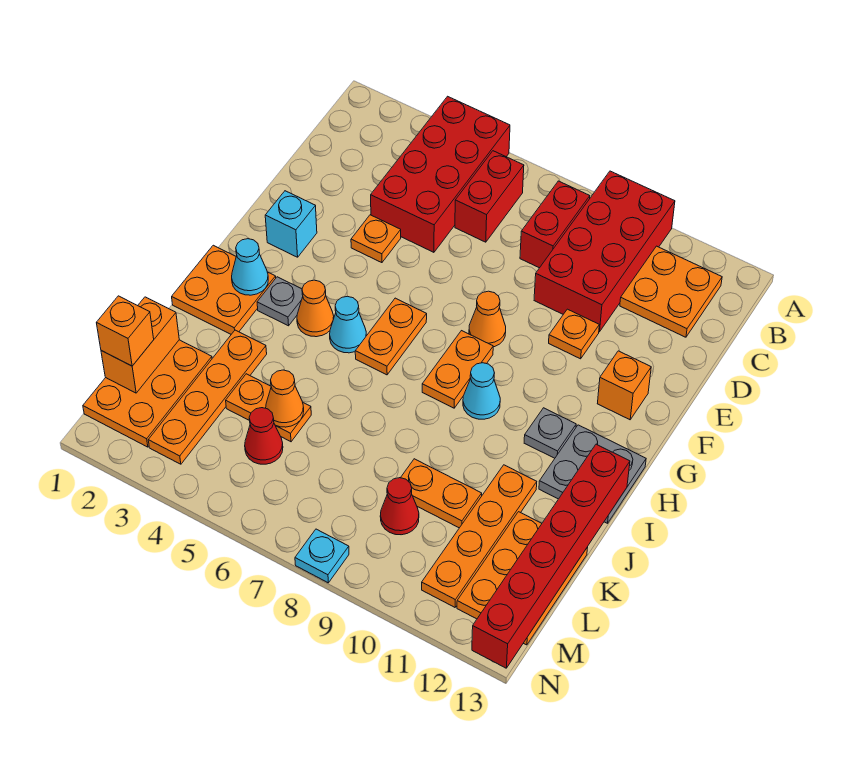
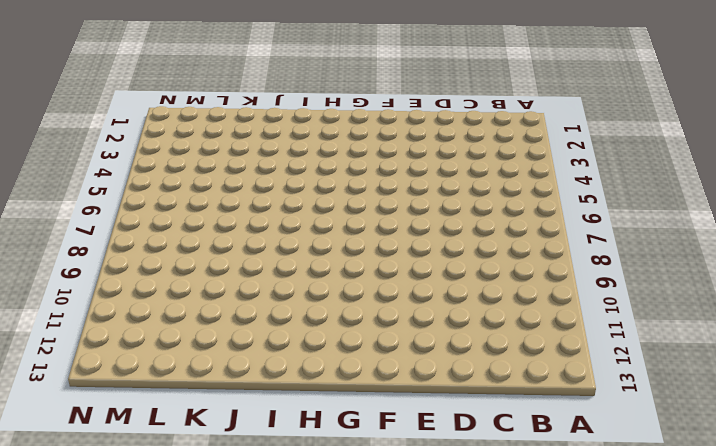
none -> red brick A4:D5 level 1
none -> red brick A9:D10 level 1
none -> red brick B6:C6 level 1
none -> red brick B8:C8 level 1

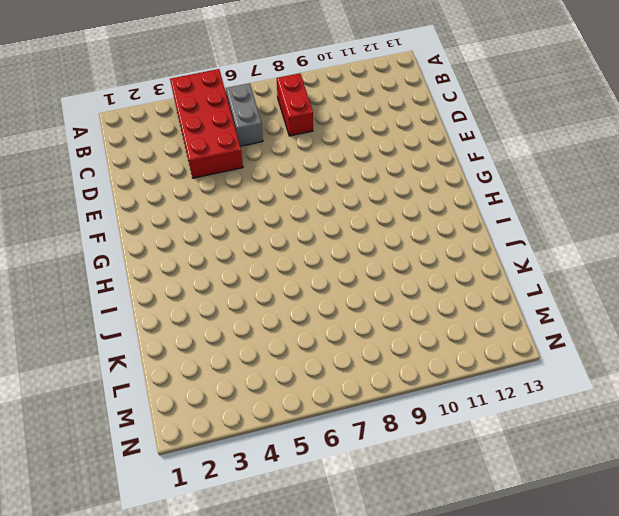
grey brick B6:C6 level 1 -> red brick B6:C6 level 1
none -> red brick A9:D10 level 1
none -> orange plate B11:C12 level 1
none -> orange plate E4 level 1
none -> orange plate E10 level 1

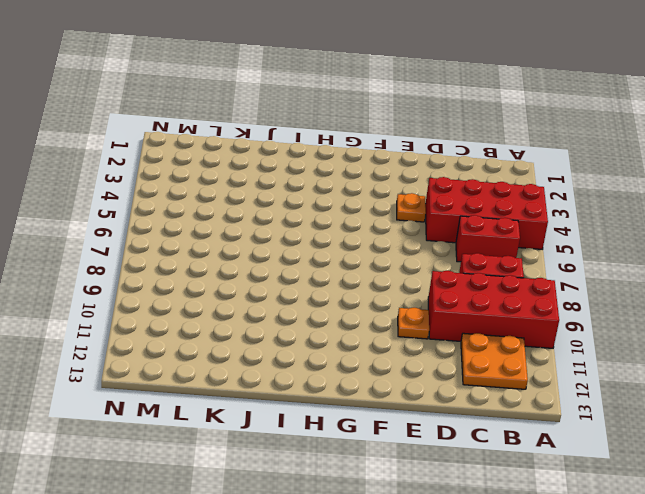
none -> cyan brick F2 level 1
none -> orange cone F8 level 1
none -> orange brick F12 level 1
none -> orange plate G6:H6 level 1

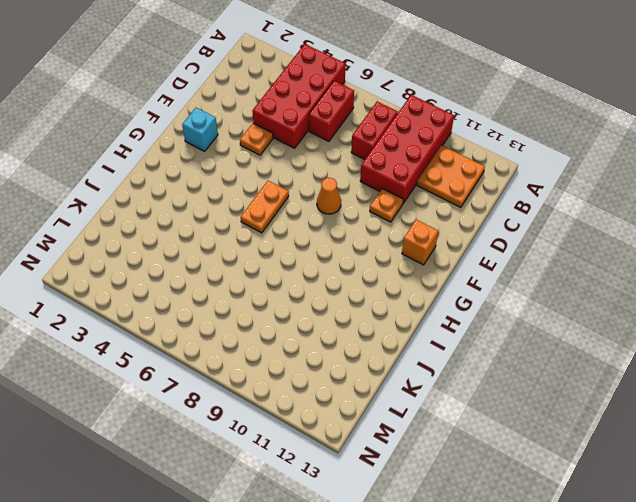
none -> orange plate G8:H8 level 1
none -> orange plate H1:I2 level 1
none -> grey plate H3 level 1
none -> orange cone H4 level 1

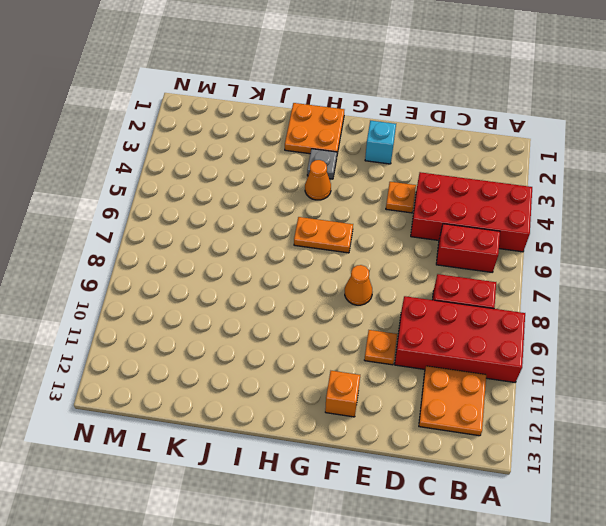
none -> orange plate G8:H8 level 1
none -> cyan cone H5 level 1
none -> cyan cone H9 level 1
none -> grey plate H11 level 1

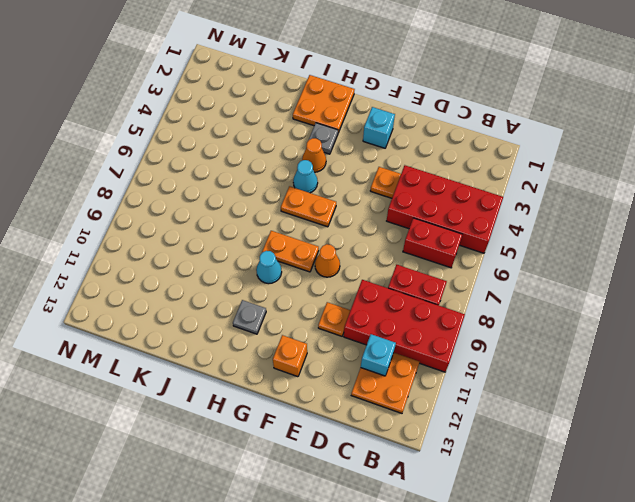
cyan brick C11 level 2 -> none
none -> grey plate H12:I13 level 1
none -> orange plate J3:M3 level 1
none -> orange plate J11:M11 level 1
none -> orange plate K1:M2 level 1

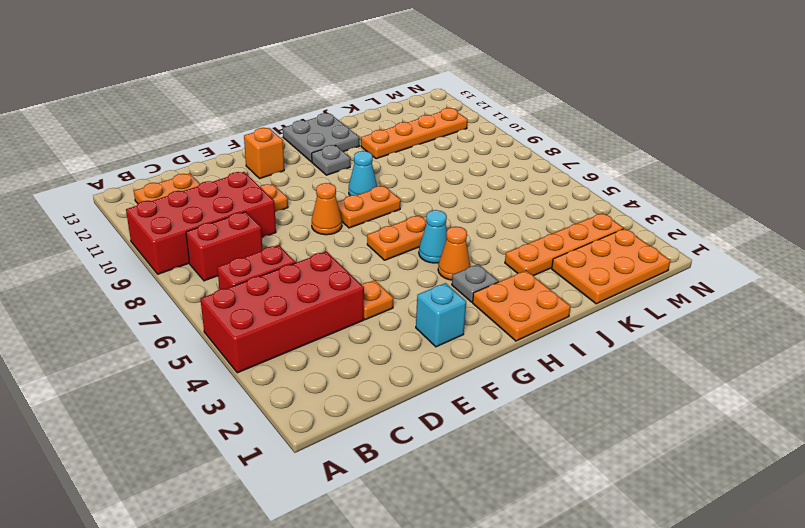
none -> orange plate K4:K5 level 1
none -> orange plate K9:K10 level 1
none -> orange plate K12:M13 level 1
none -> red cone L5 level 1

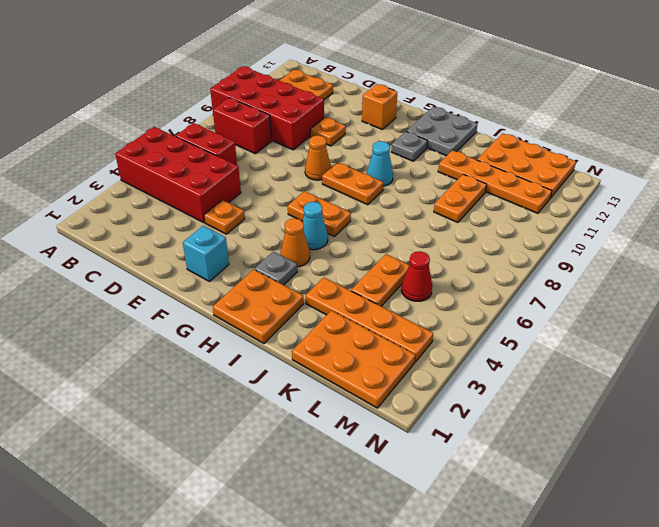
none -> red cone L9 level 1
none -> cyan plate N8 level 1
none -> cyan cone H2 level 2
none -> red brick I13:N13 level 2

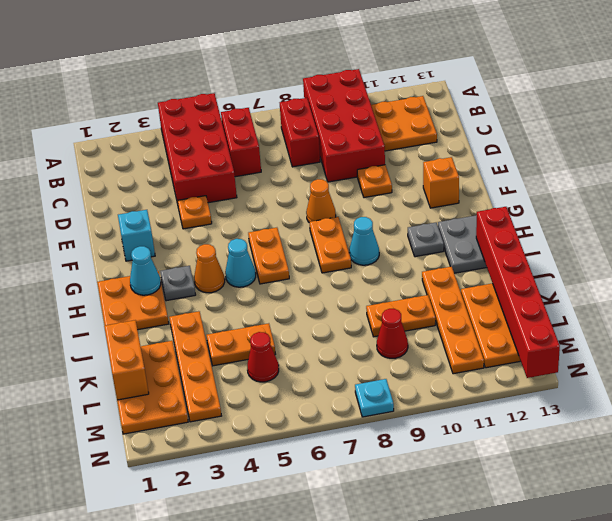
none -> orange cone K5 level 2
none -> orange brick L1 level 3

